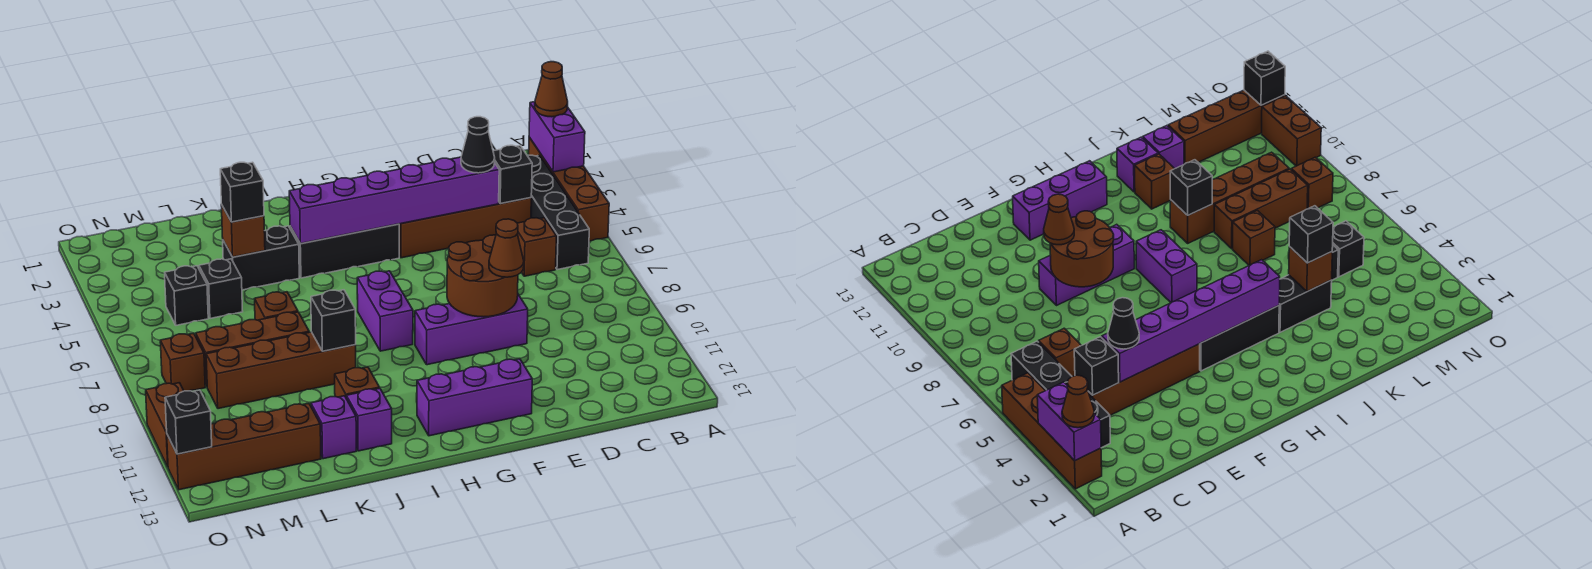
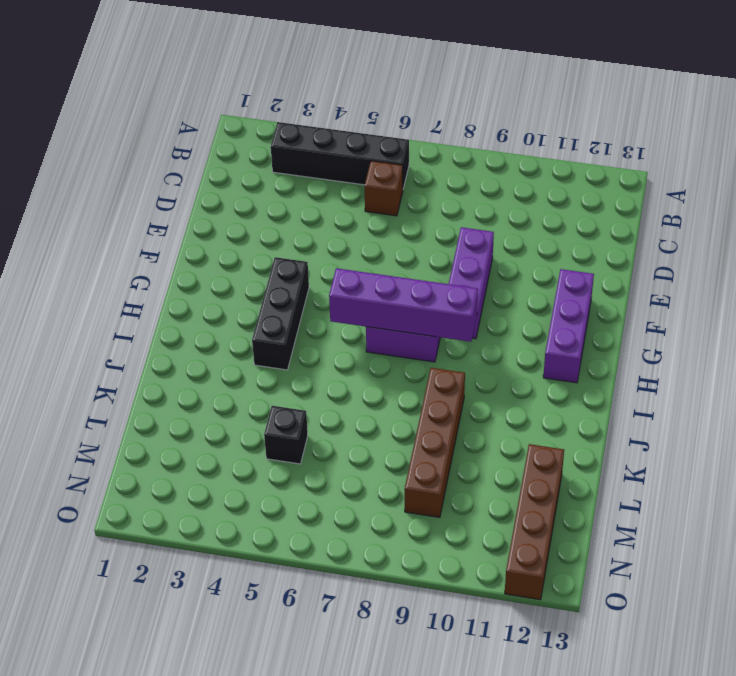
purple brick H6:H9 level 2 -> none
none -> brown brick A2:A5 level 1
none -> brown brick C4:F4 level 1
none -> black brick J4:K4 level 1
none -> brown brick J11 level 1

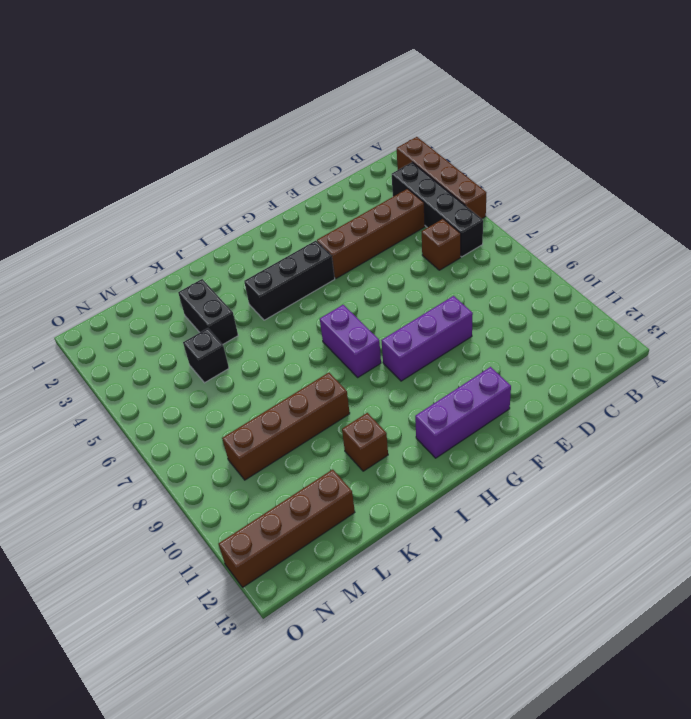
black brick K3:K4 level 1 -> black brick J4:K4 level 1
none -> purple brick J12 level 1
none -> brown brick K7 level 1
none -> brown brick K8:M8 level 1
none -> purple brick K12 level 1

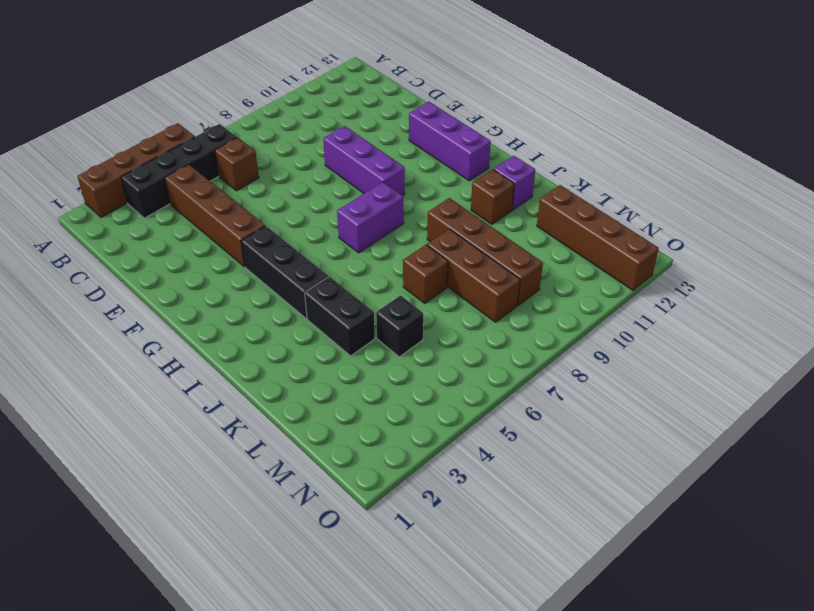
none -> purple brick K12 level 1
none -> black brick M5 level 1
none -> brown brick N8 level 1
none -> brown brick O10:O11 level 1

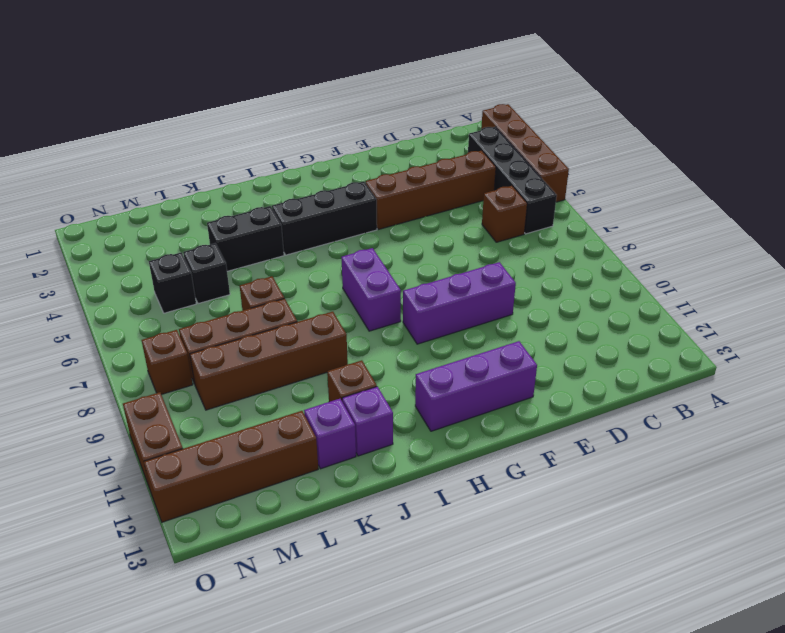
none -> purple brick A2:A3 level 2
none -> black brick C4 level 2
none -> purple brick D4:I4 level 2
none -> brown round brick E8:F9 level 2

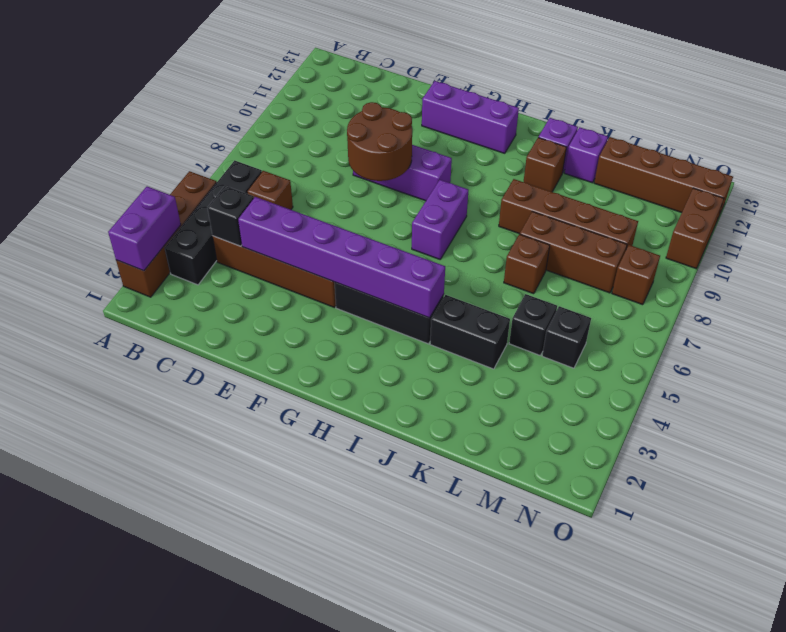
none -> black brick J9 level 2
none -> brown brick K4 level 2
none -> black brick O12 level 2
none -> brown cone A2 level 3

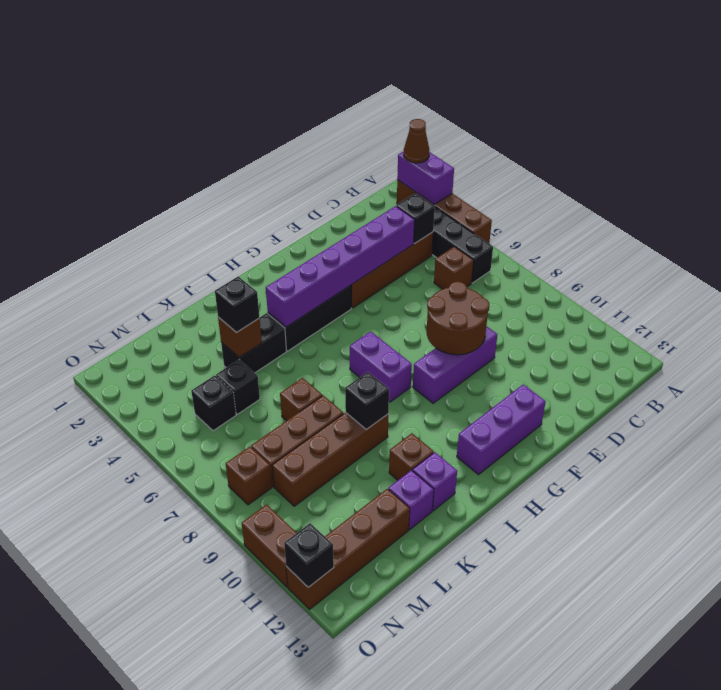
none -> black cone D4 level 3
none -> brown cone E9 level 3

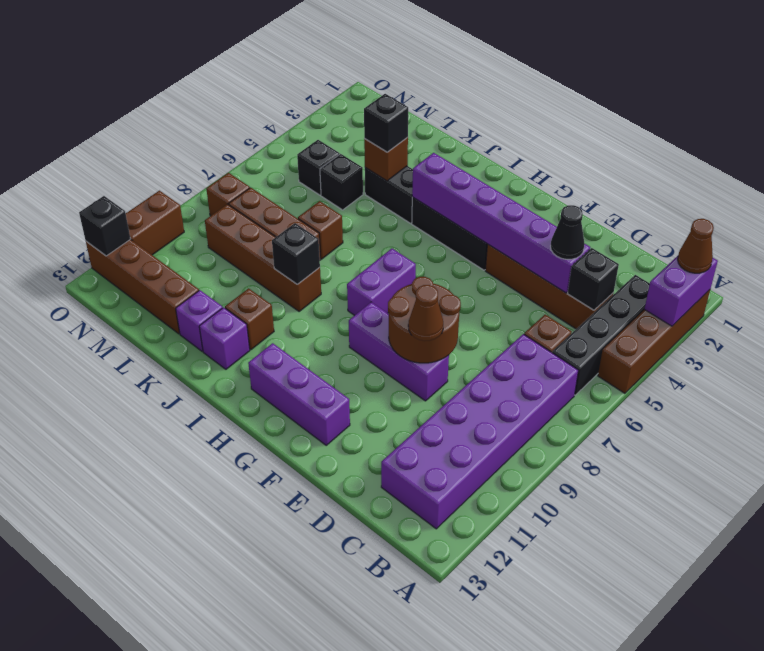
purple brick B7:C12 level 1 -> none

